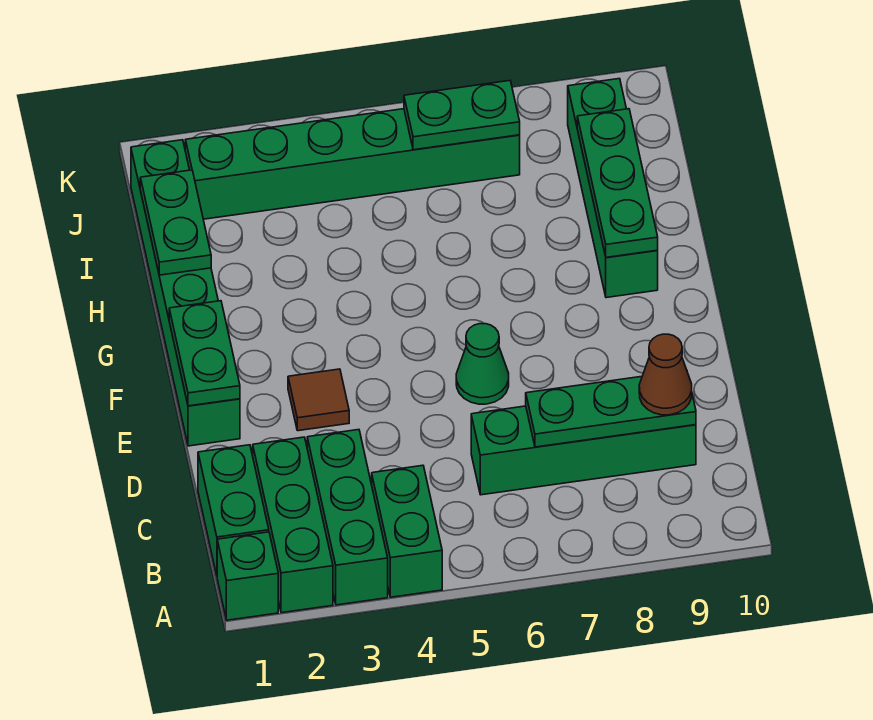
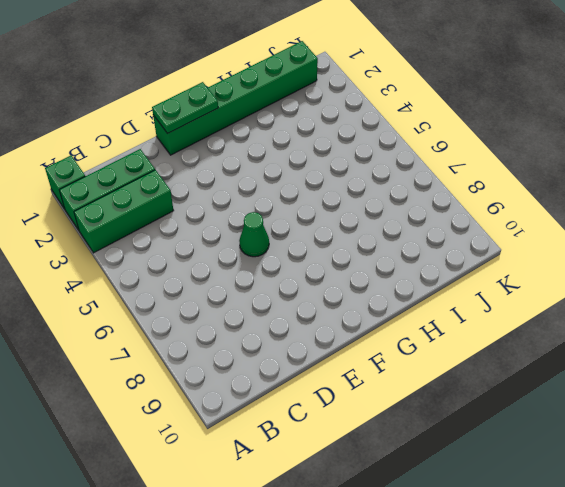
none -> green brick A4:B4 level 1
none -> green brick B1:C1 level 1
none -> green brick C6:C9 level 1

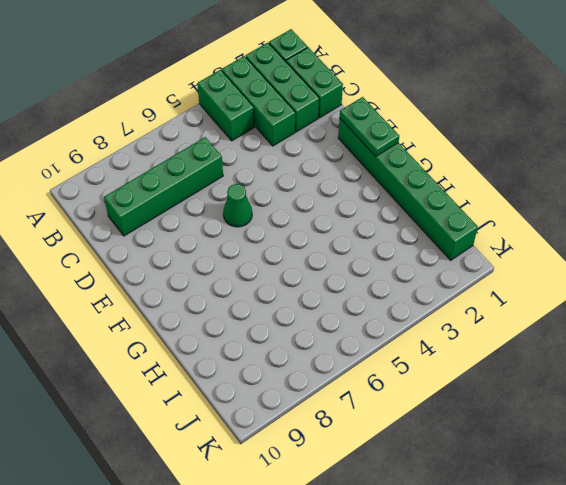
none -> brown tile E3 level 1
none -> green brick G9:J9 level 1
none -> green brick J2:J7 level 1

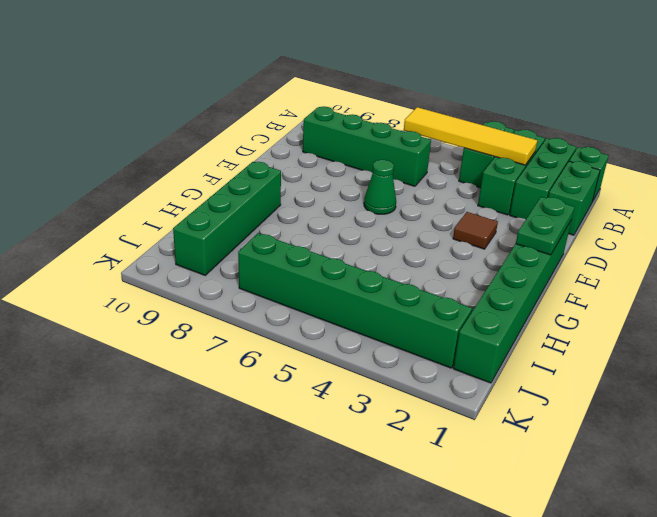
yellow tile B3:B6 level 2 -> none
none -> green plate C7:C9 level 2
none -> green plate G9:I9 level 2
none -> green plate H1:I1 level 2

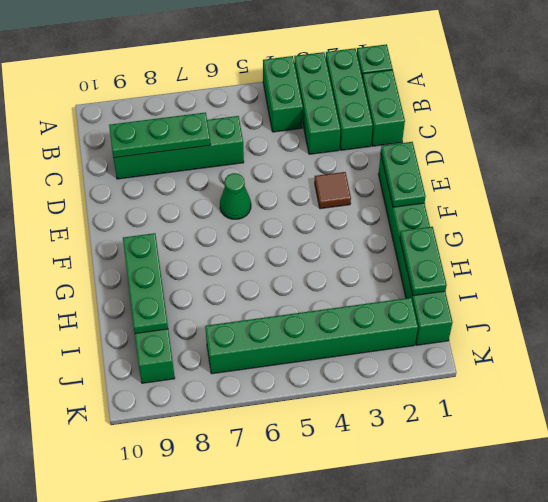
none -> green plate J6:J7 level 2
none -> brown cone C9 level 3

